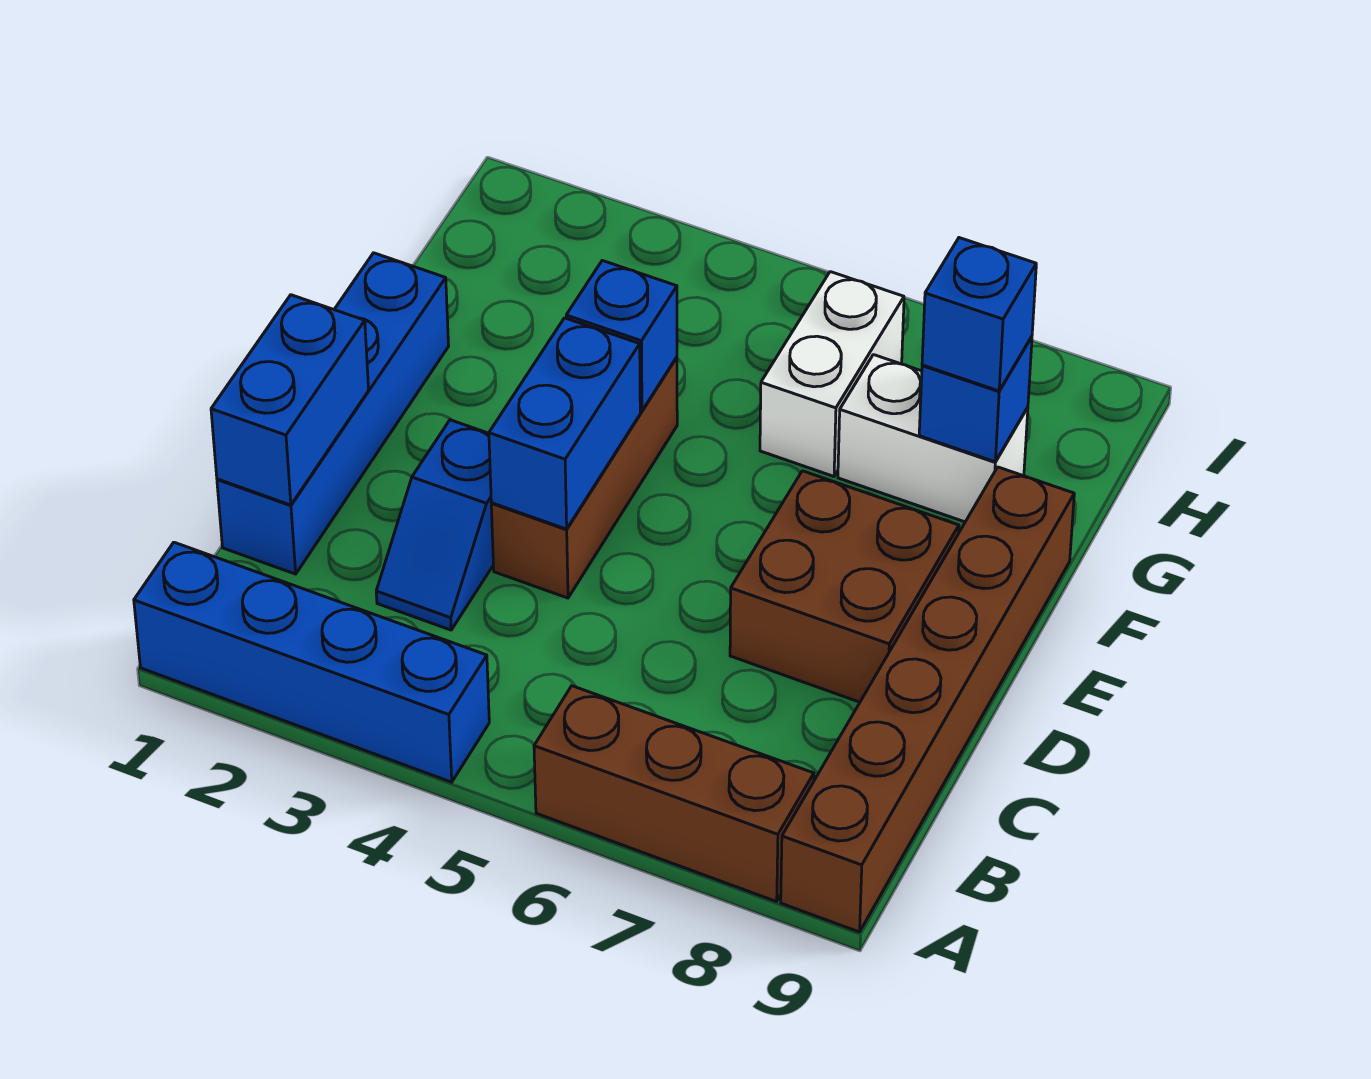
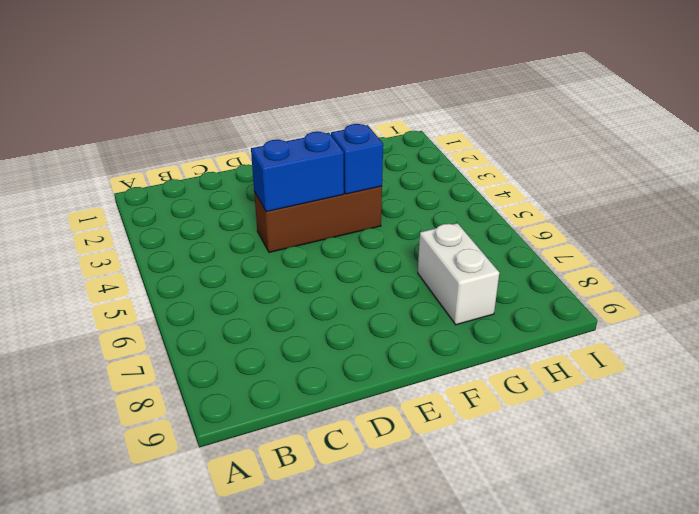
none -> blue brick A1:A4 level 1
none -> brown brick A6:A8 level 1
none -> brown brick A9:F9 level 1

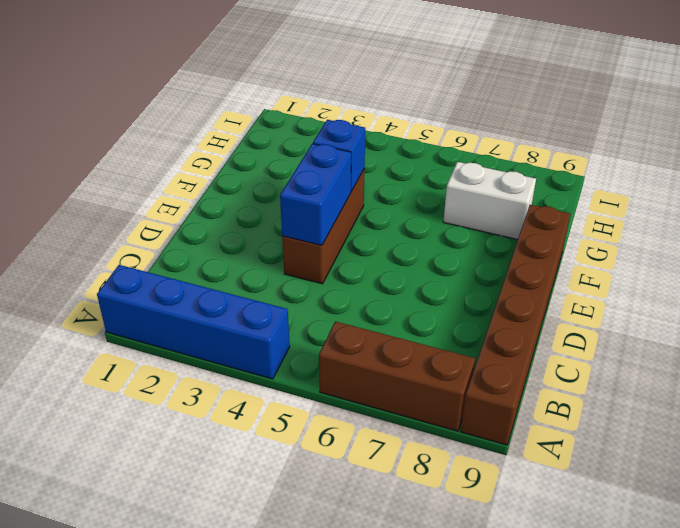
none -> blue brick C1:F1 level 1
none -> blue slope C3:D3 level 1 top D
none -> brown brick D7:E8 level 1

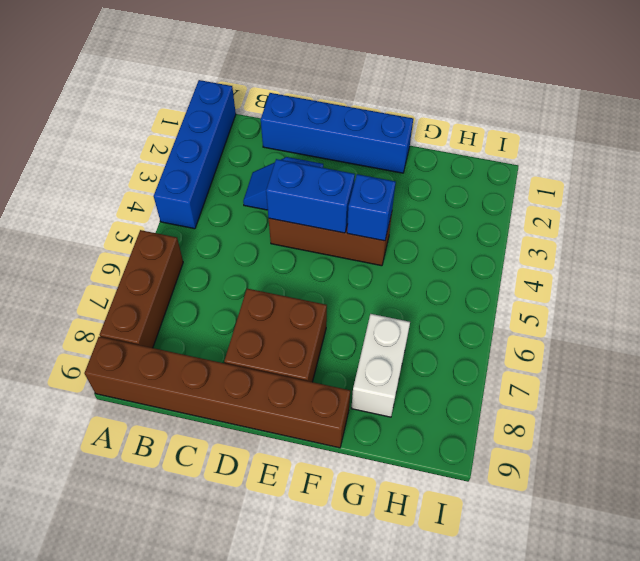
none -> white brick G6:H6 level 1
none -> blue brick C1:D1 level 2
none -> blue brick G8 level 2

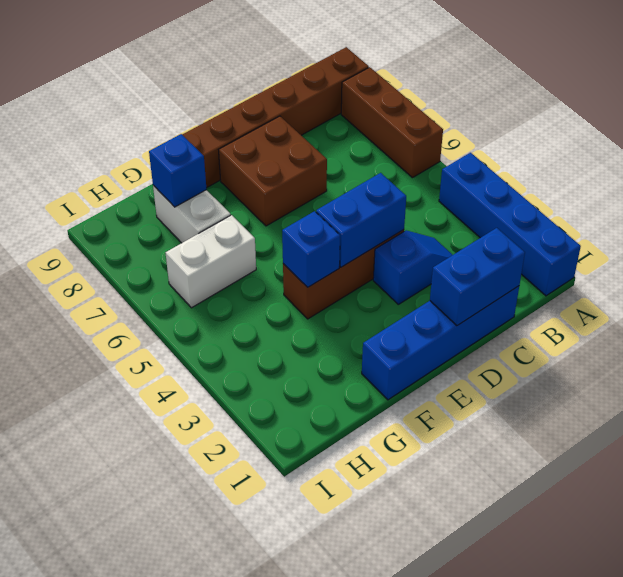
none -> blue brick G8 level 3

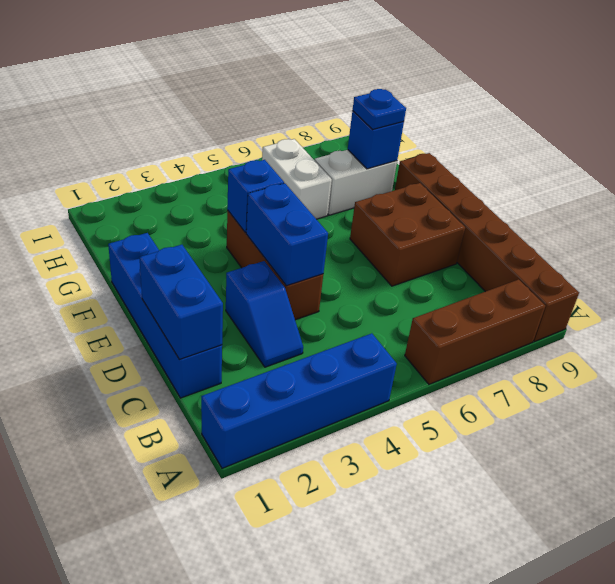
blue plate G8 level 3 -> blue brick G8 level 3

